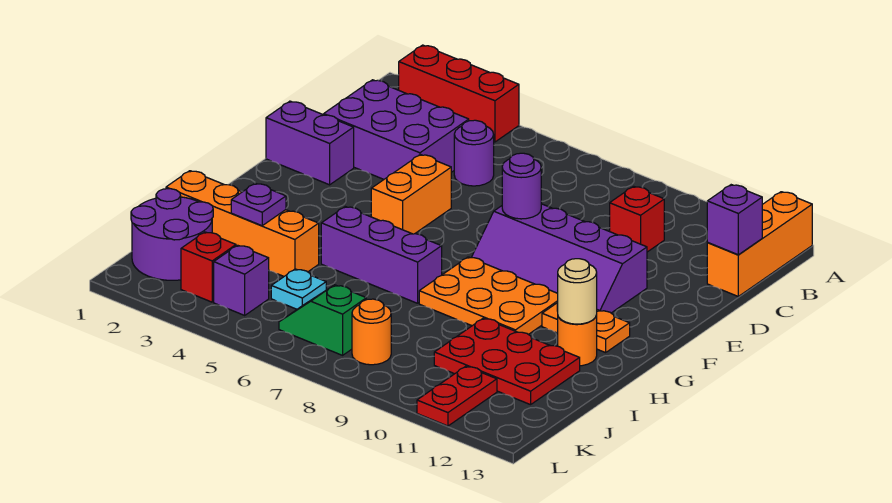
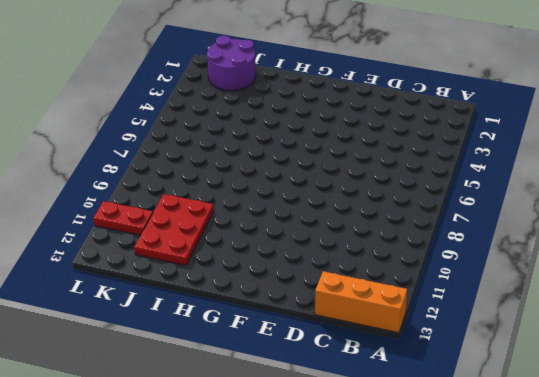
none -> red brick A2:A4 level 1
none -> purple brick C2:D4 level 1
none -> purple round brick C5 level 1

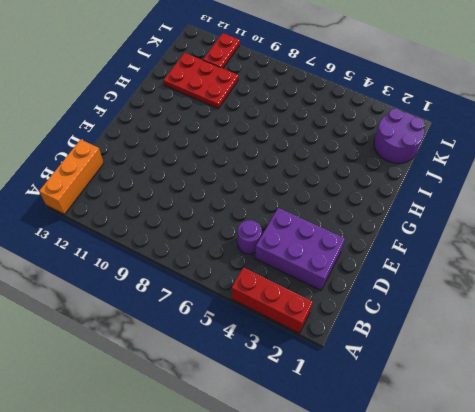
none -> red brick C10 level 1
none -> purple brick E1:E2 level 1
none -> orange brick E5:F5 level 1

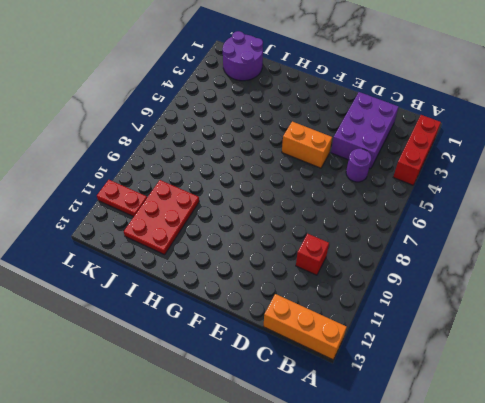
none -> purple brick E1:E2 level 1
none -> purple slope E8:F11 level 1 top E
none -> orange plate G8:H10 level 1

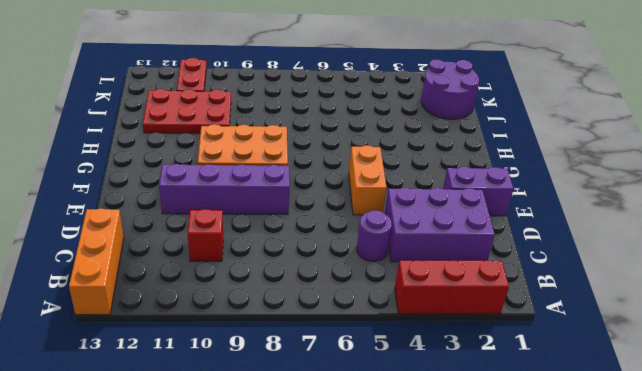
none -> orange plate G11:G12 level 1
none -> purple brick H5:H7 level 1
none -> orange round brick H12 level 1

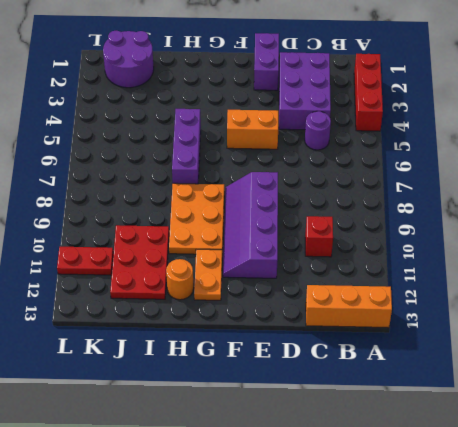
none -> orange brick I1:I4 level 1
none -> cyan plate J5 level 1
none -> red brick K3 level 1

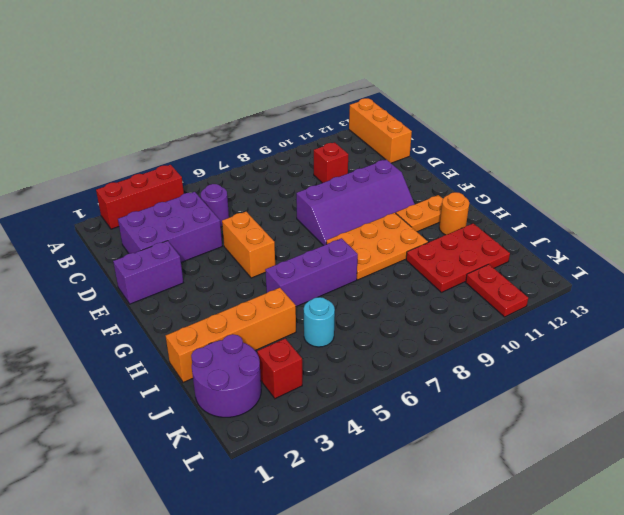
cyan round brick J5 level 1 -> cyan plate J5 level 1
none -> purple brick K4 level 1
none -> green slope K6:K7 level 1 top 7
none -> orange round brick K8 level 1

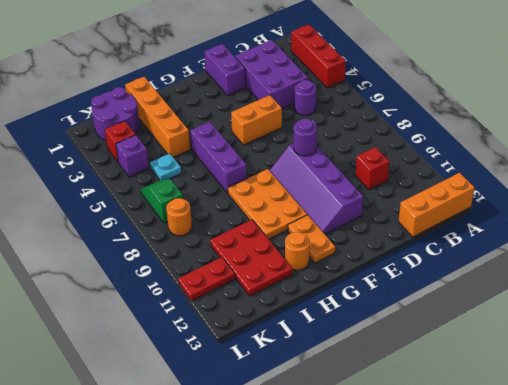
none -> purple brick C13 level 2
none -> tan round brick H12 level 2
none -> purple plate I3 level 2

